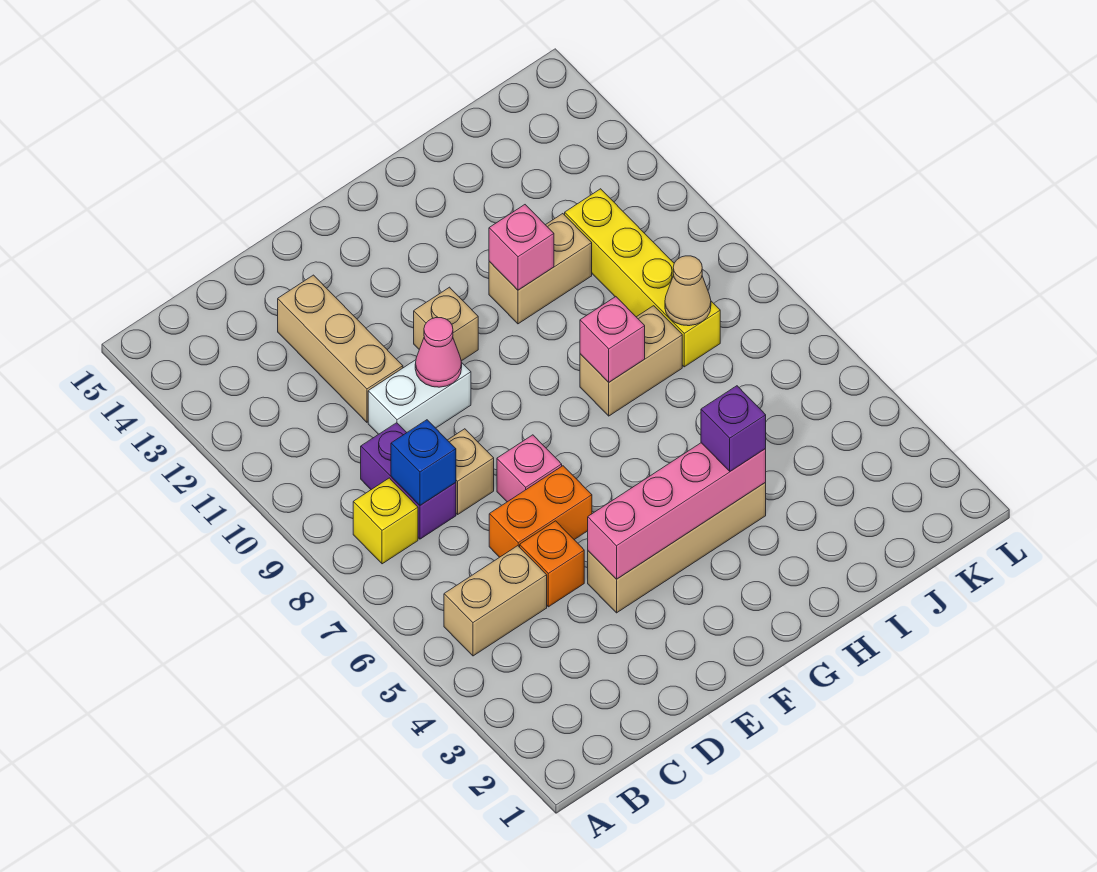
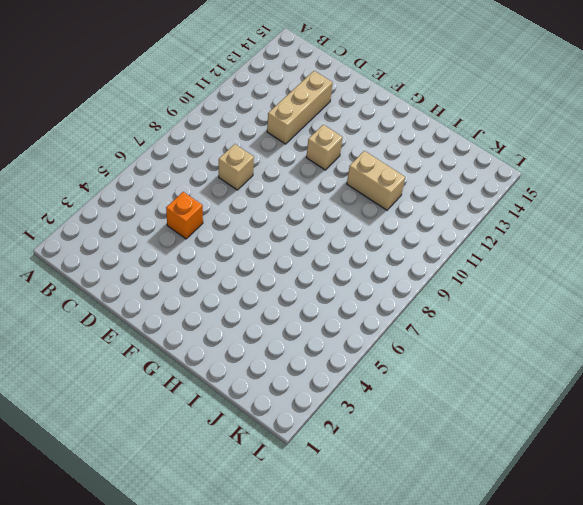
none -> tan brick B5:C5 level 1
none -> yellow brick B8 level 1
none -> purple brick C8:C9 level 1

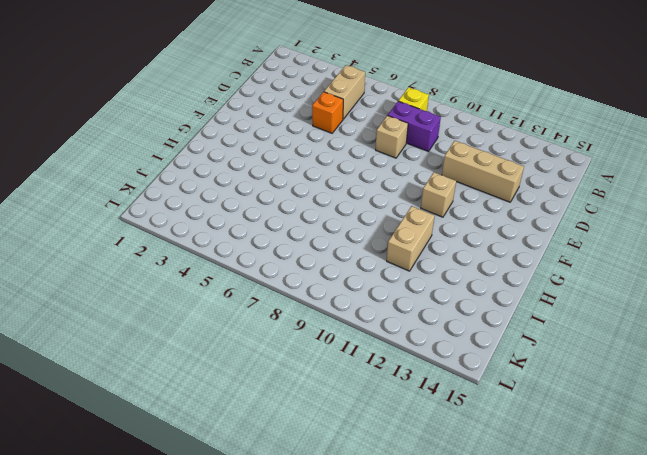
none -> orange brick D6:E6 level 1
none -> white brick D10:E10 level 1
none -> tan brick E4:H4 level 1

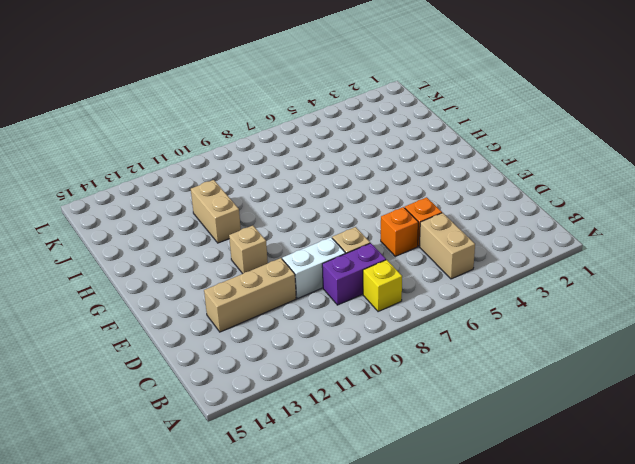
orange brick D6 level 1 -> orange brick D6:E6 level 1
white brick D9:D10 level 1 -> white brick D10:E10 level 1
none -> tan brick E4:H4 level 1
none -> pink brick E7 level 1
none -> tan brick H8:I8 level 1

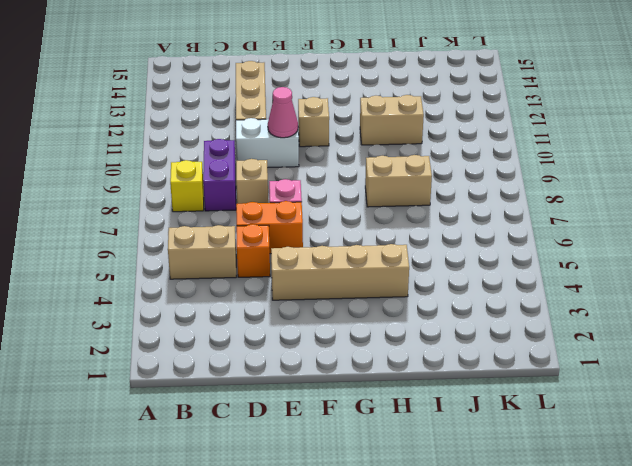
none -> yellow brick J8:J11 level 1
none -> blue brick C8 level 2
none -> pink brick E4:H4 level 2

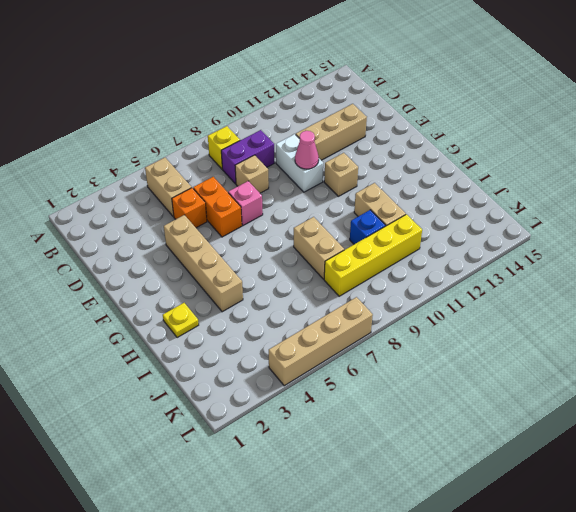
yellow plate H2 level 1 -> none
blue brick I10 level 1 -> blue brick C8 level 2
tan brick L4:L7 level 1 -> none
none -> pink brick E4:H4 level 2
none -> pink brick H8 level 2
none -> pink brick H11 level 2

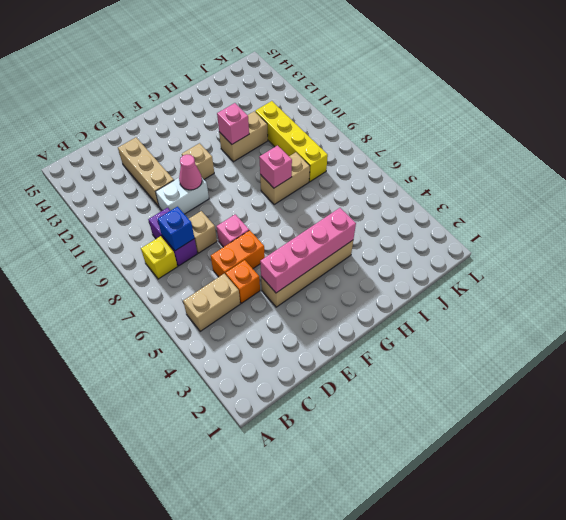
none -> tan cone J8 level 2
none -> purple brick H4 level 3

